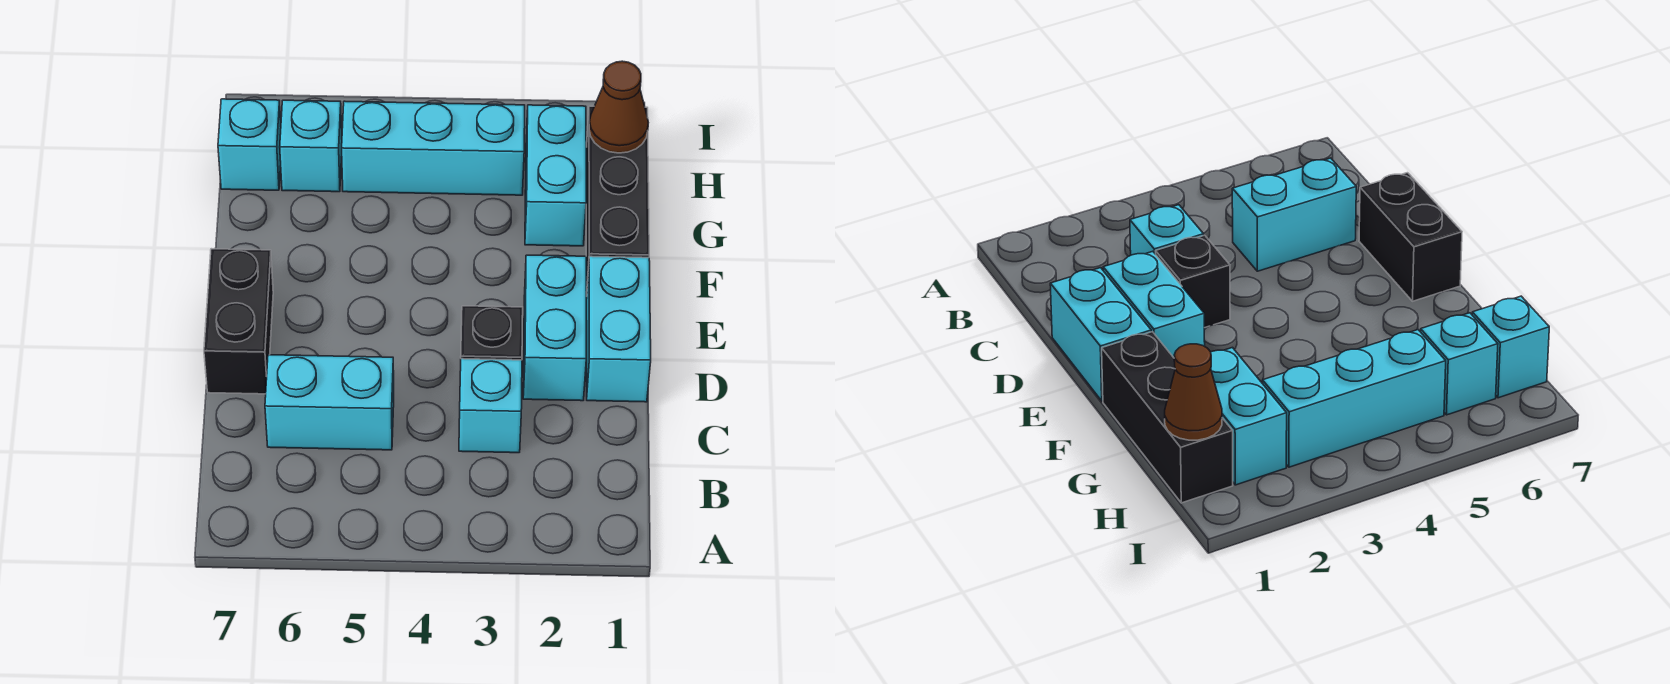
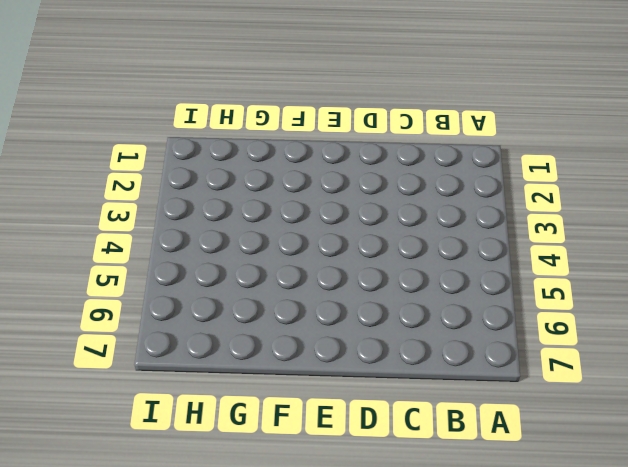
none -> cyan brick C3 level 1
none -> cyan brick C5:C6 level 1
none -> cyan brick D1:E1 level 1

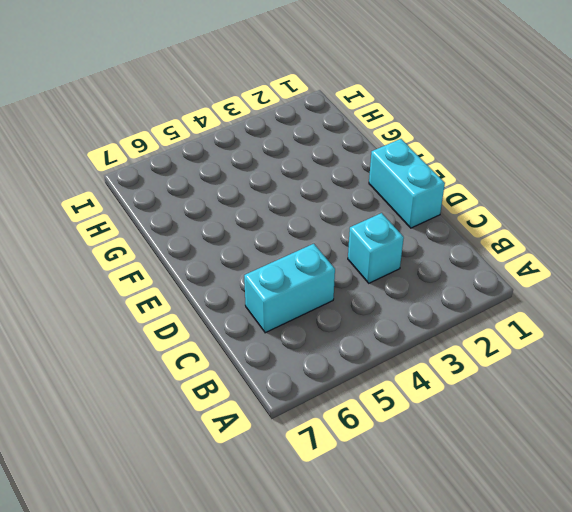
none -> cyan brick D2:E2 level 1
none -> black brick D3 level 1
none -> black brick D7:E7 level 1

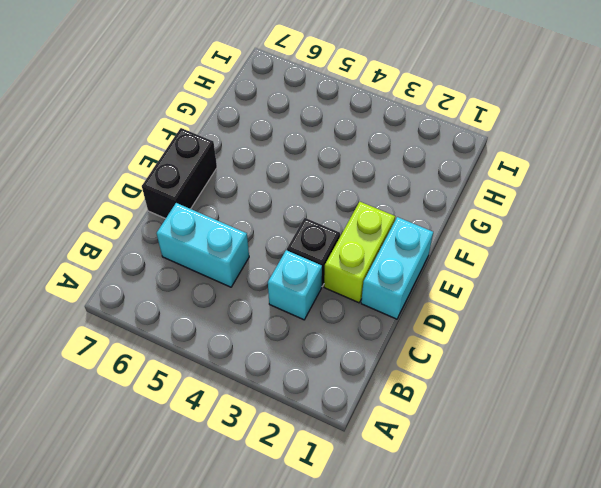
lime brick D2:E2 level 1 -> cyan brick D2:E2 level 1
none -> black brick F1:H1 level 1
none -> cyan brick G2:H2 level 1
none -> cyan brick H3:H5 level 1

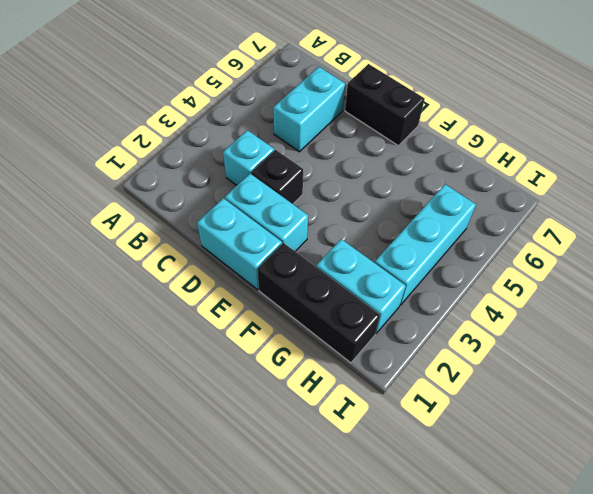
none -> cyan brick H6 level 1
none -> cyan brick H7 level 1
none -> brown cone H1 level 2

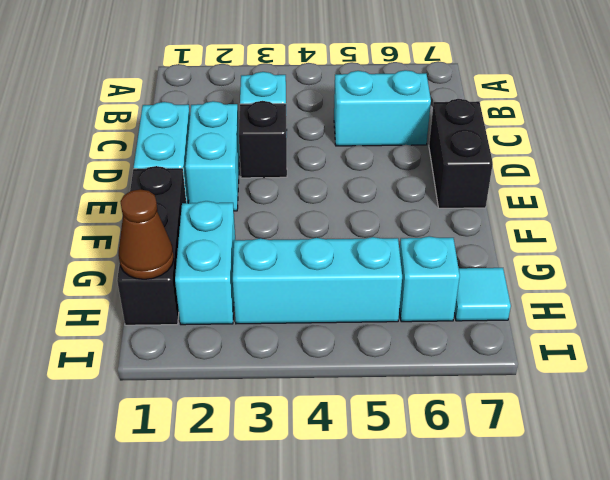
cyan tile H7 level 1 -> cyan brick H7 level 1

